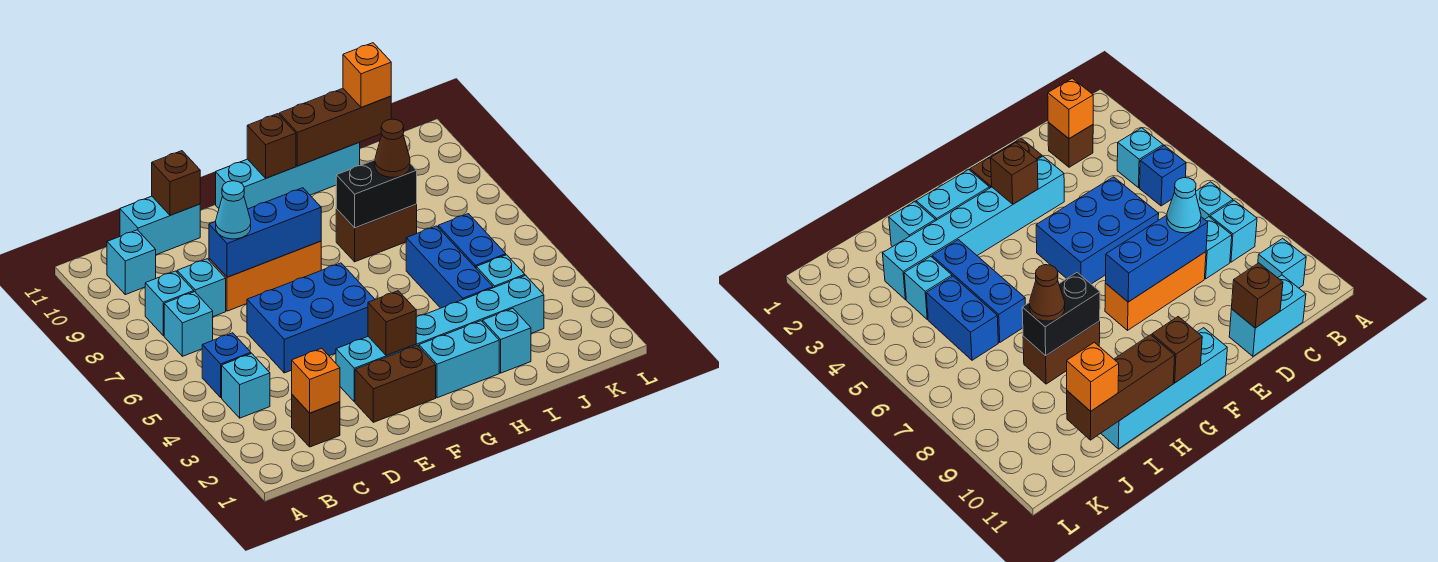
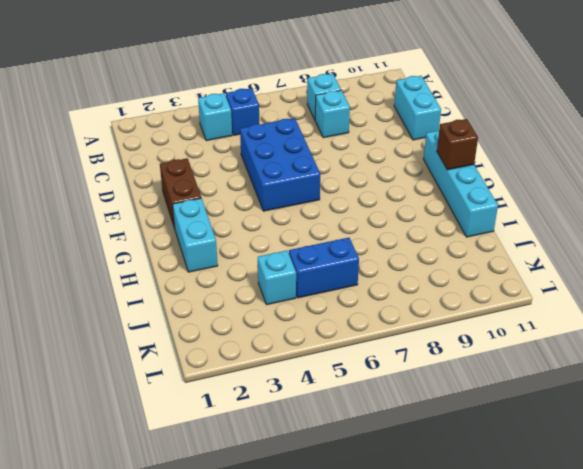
none -> cyan brick B7 level 1
none -> cyan brick B10 level 1
none -> brown brick C2 level 1

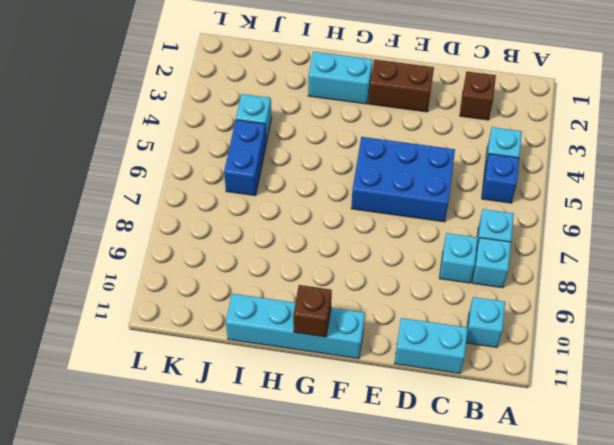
none -> orange brick D8:F8 level 1
none -> cyan brick E3:J3 level 1
none -> brown brick H8:I8 level 1

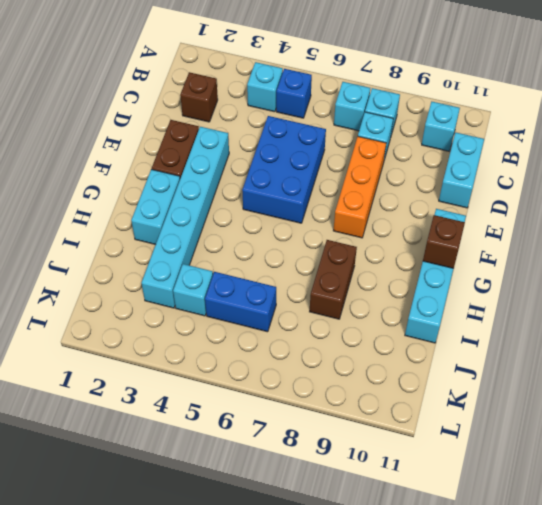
none -> cyan brick I2 level 1
none -> blue brick I4:I6 level 1
none -> orange brick C2 level 2

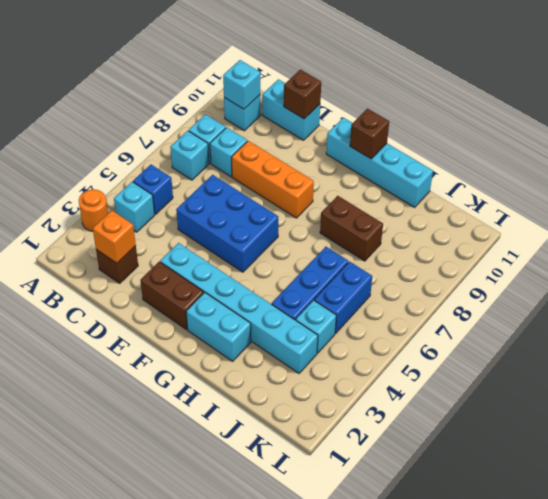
orange round brick A3 level 1 -> none
cyan brick B10 level 2 -> cyan brick I2 level 1
none -> blue brick D8:F8 level 2
none -> brown brick F3 level 2
none -> black brick H8:I8 level 2

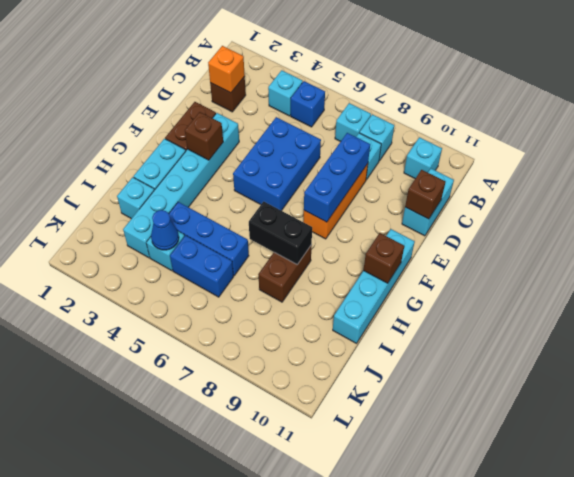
black brick H7:H8 level 2 -> black brick H8:I8 level 2
blue cone J4 level 2 -> none
none -> brown brick H11:J11 level 2
none -> cyan cone D8 level 3
none -> brown cone I8 level 3

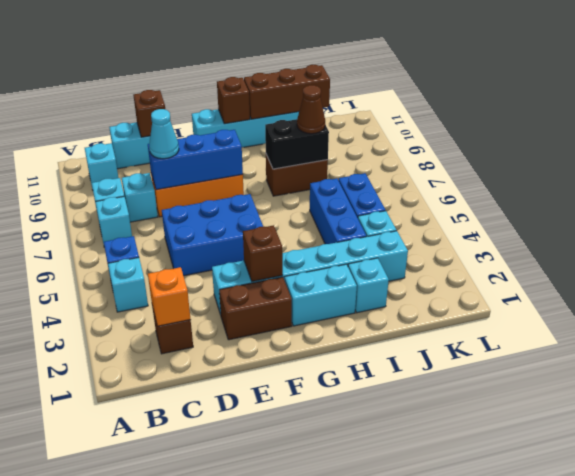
none -> orange brick J11 level 3

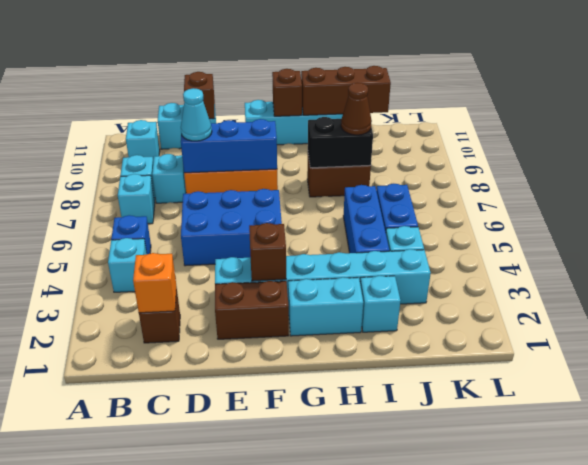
none -> orange brick J11 level 3

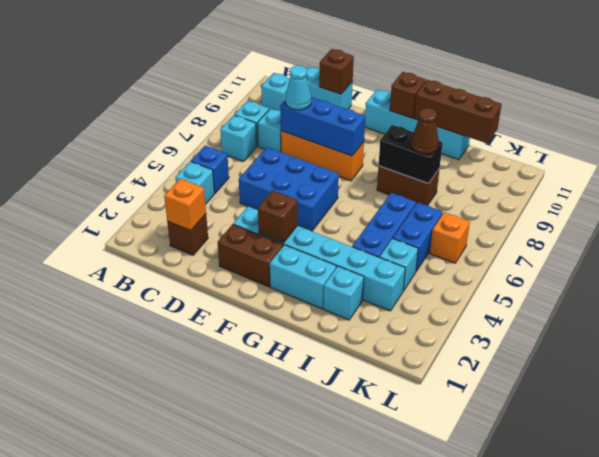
orange brick K6 level 1 -> orange brick J11 level 3

